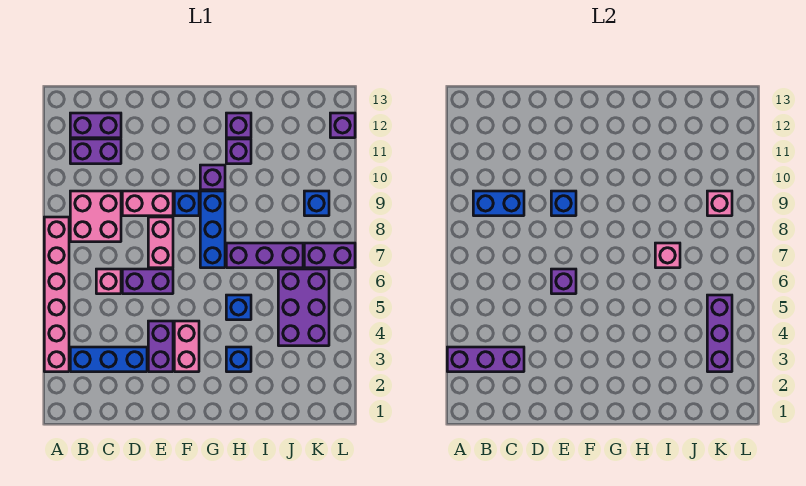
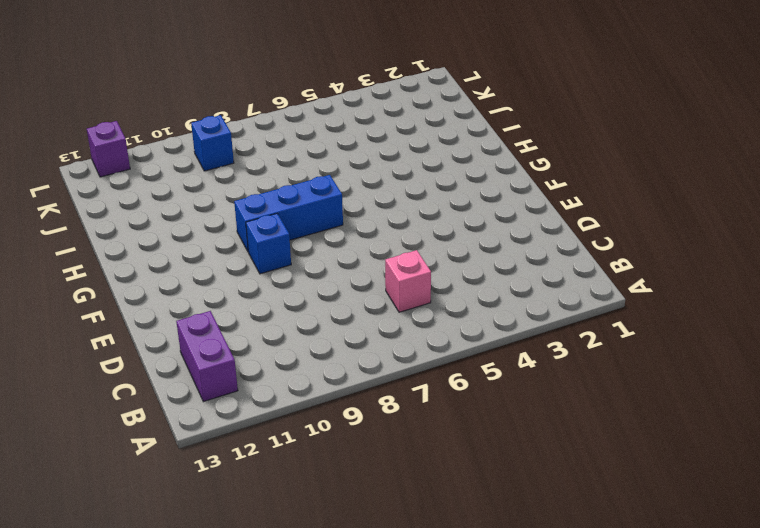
none -> pink brick A3:A8 level 1
none -> blue brick B3:D3 level 1
none -> pink brick B8:C9 level 1
none -> purple brick B11:C11 level 1

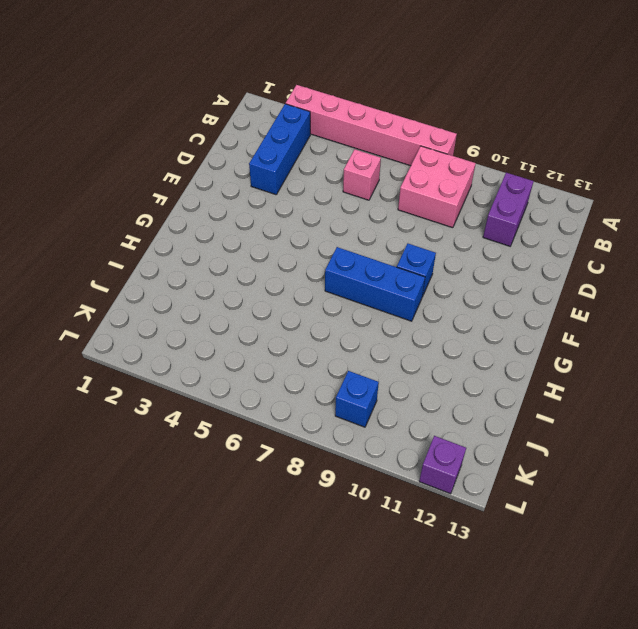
none -> purple brick B12:C12 level 1
none -> purple brick D6:E6 level 1
none -> pink brick D9:E9 level 1
none -> purple brick E3:E4 level 1

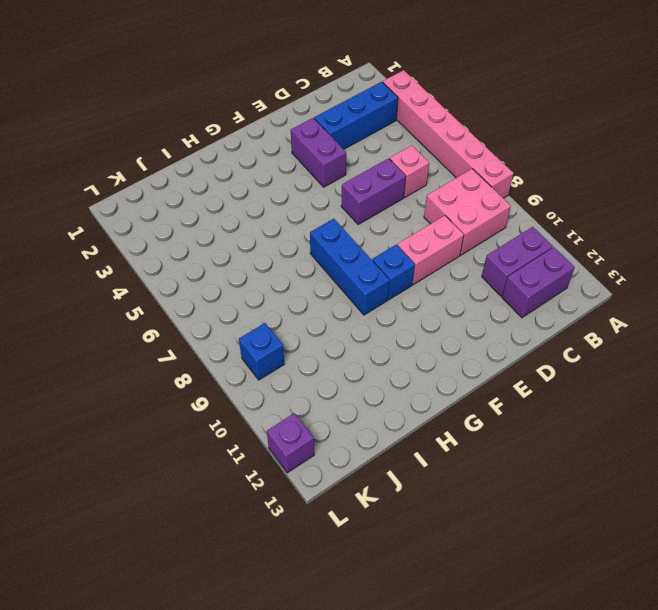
none -> pink brick E7:E8 level 1
none -> pink brick F3:F4 level 1
none -> purple brick G10 level 1
none -> blue brick H3 level 1

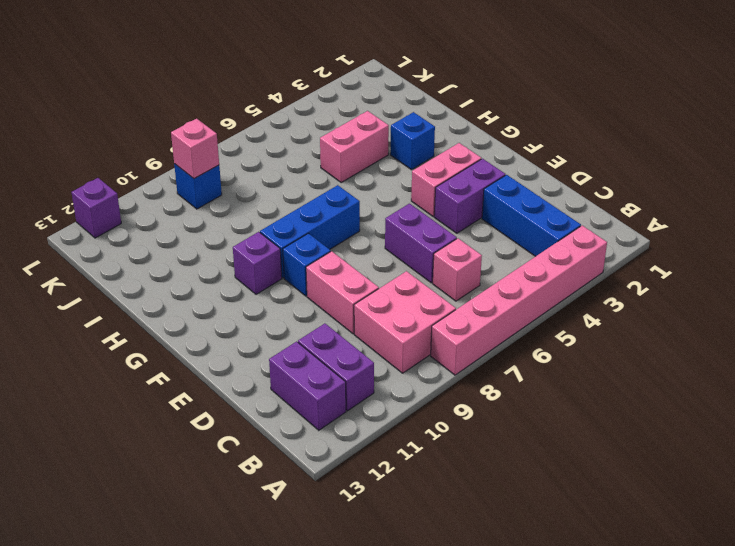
pink brick I4:I5 level 1 -> pink brick E7:E8 level 1
none -> blue brick H5 level 1
none -> purple brick H7:J7 level 1
none -> purple brick H11 level 1
none -> purple brick H12 level 1

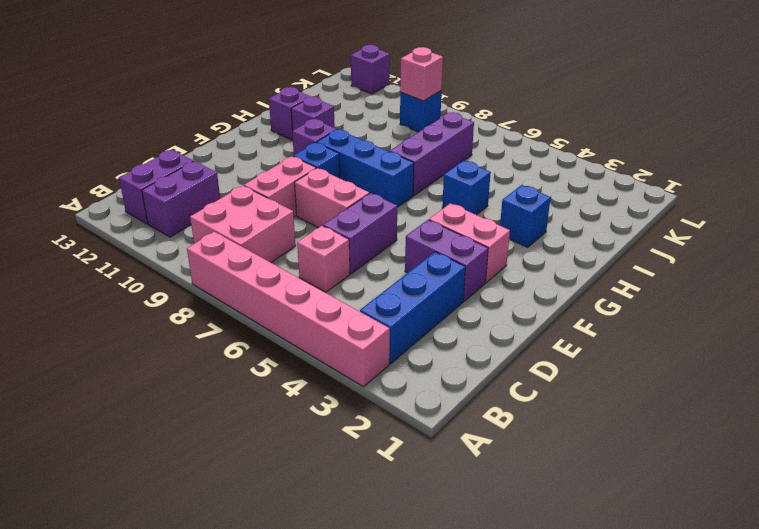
none -> purple brick J4:K6 level 1
none -> purple brick K7:L7 level 1
none -> purple brick A3:C3 level 2
none -> blue brick B9:C9 level 2

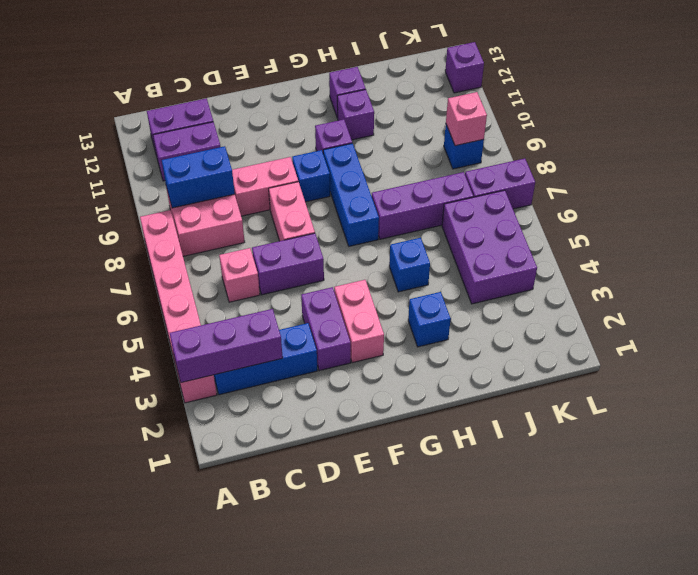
none -> purple brick E6 level 2
none -> blue brick E9 level 2
none -> pink brick I7 level 2
none -> purple brick K3:K5 level 2

